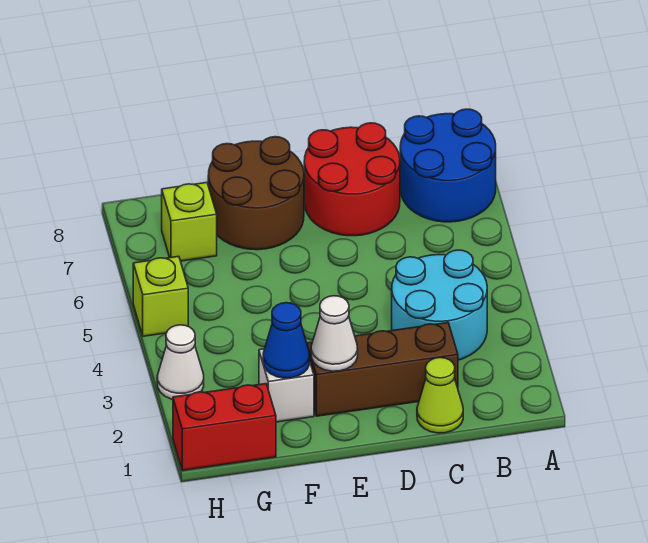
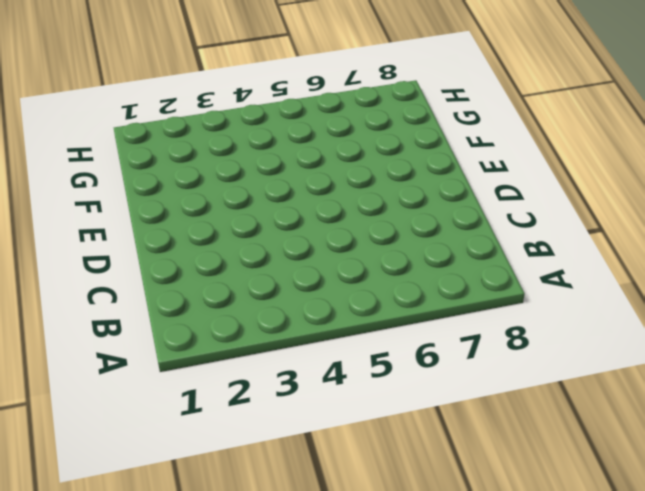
none -> blue round brick A7:B8 level 1
none -> cyan round brick B3:C4 level 1
none -> lime cone C1 level 1

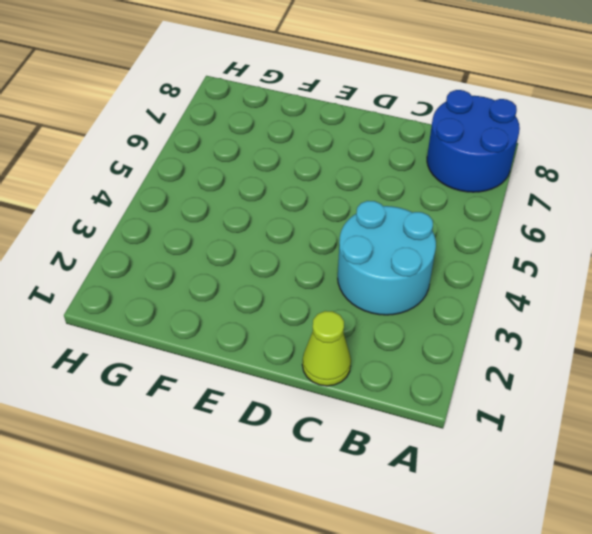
none -> brown brick C2:E2 level 1
none -> red round brick C7:D8 level 1
none -> brown round brick E7:F8 level 1

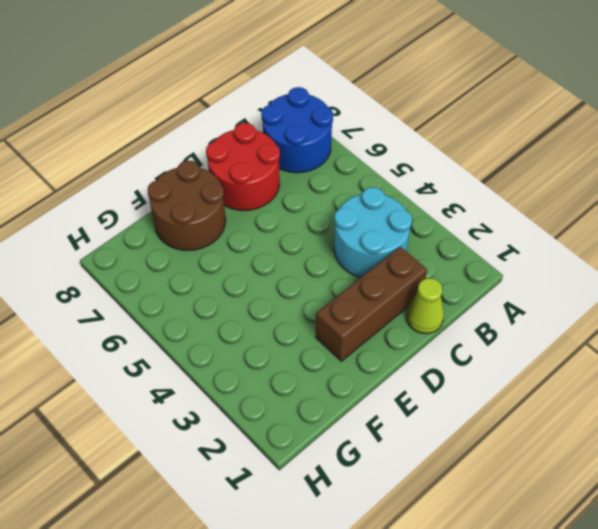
none -> white brick F2 level 1
none -> red brick G1:H1 level 1
none -> lime brick G7 level 1

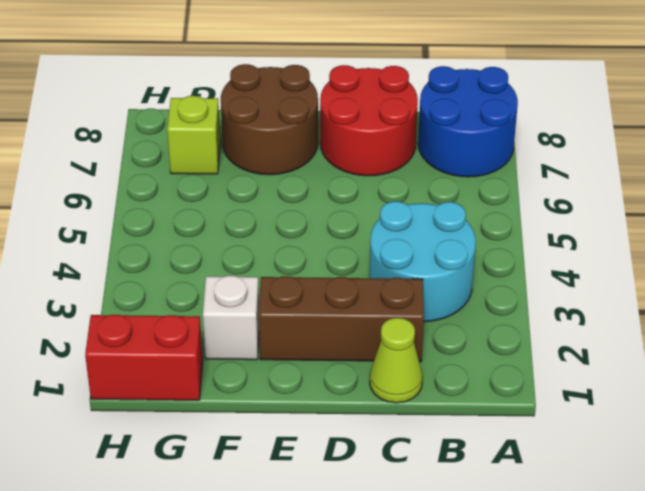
none -> white cone H3 level 1
none -> lime brick H5 level 1
none -> white cone E2 level 2

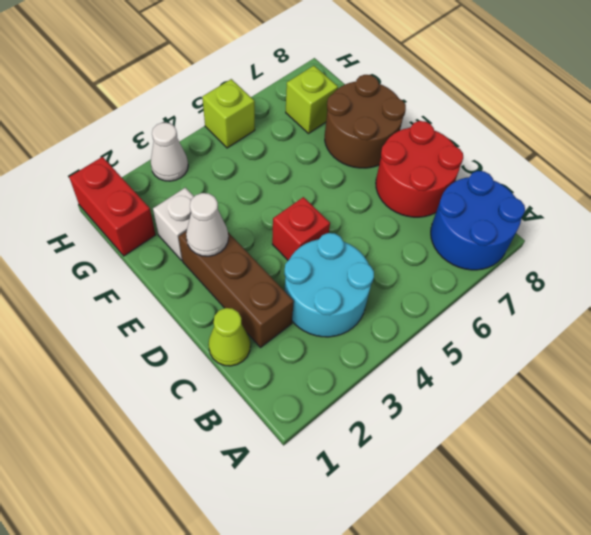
red brick D4 level 1 -> none
none -> blue cone F2 level 2

